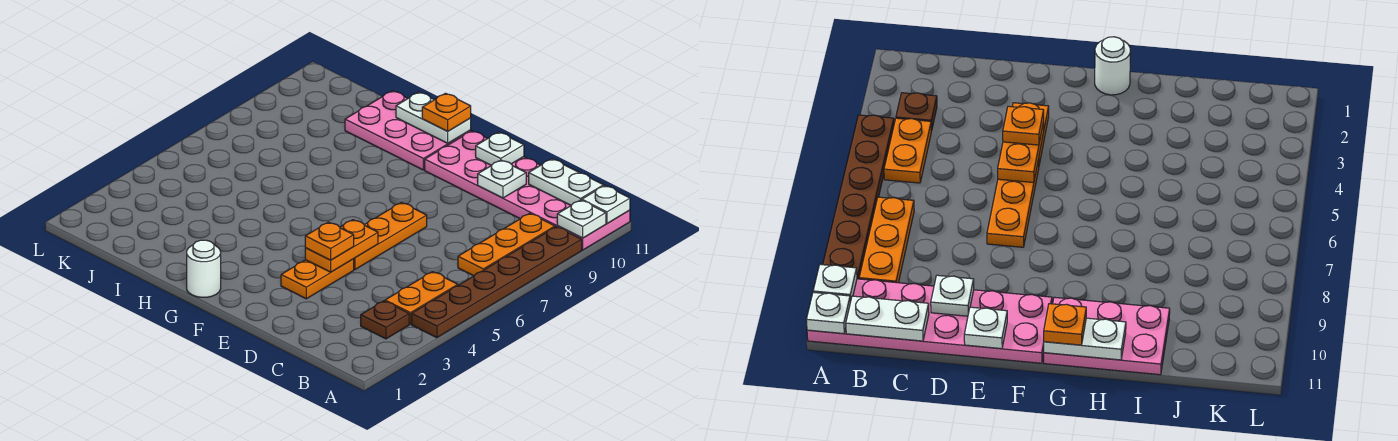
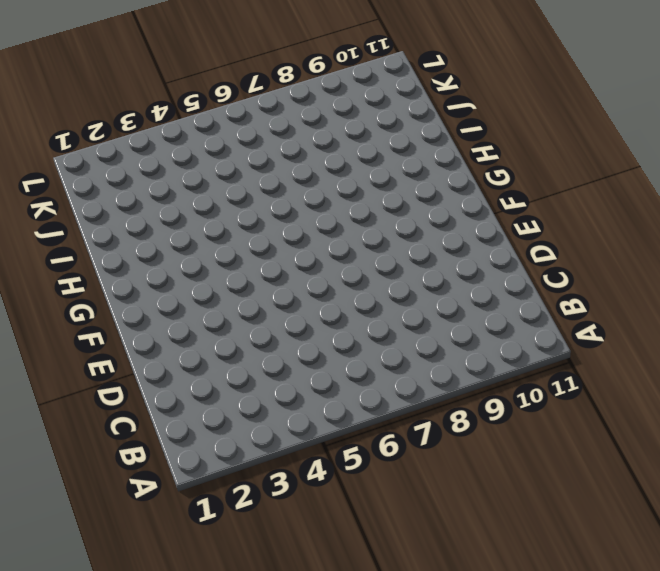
none -> brown plate A4:A9 level 1
none -> pink plate A10:F11 level 1
none -> brown plate B3 level 1

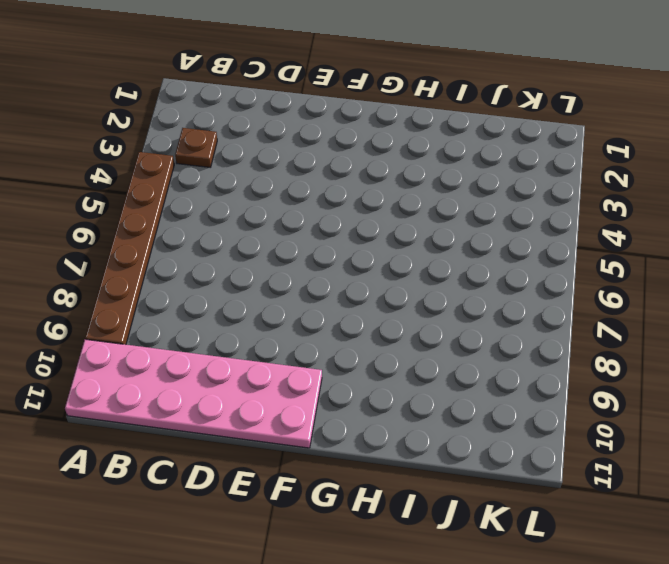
none -> orange plate B4:B5 level 1
none -> orange plate B7:B9 level 1
none -> orange plate E3:E4 level 1

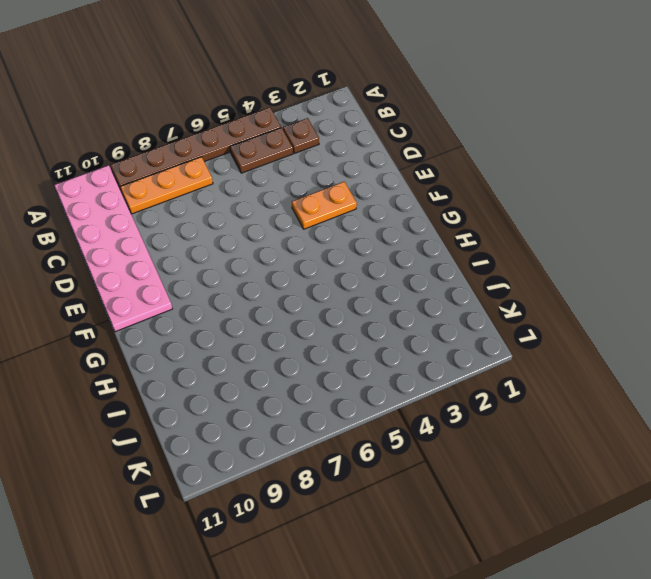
brown plate B4:B5 level 1 -> orange plate B4:B5 level 1
none -> orange plate E5:E7 level 1
none -> white round brick G1 level 1
none -> pink plate G10:I11 level 1

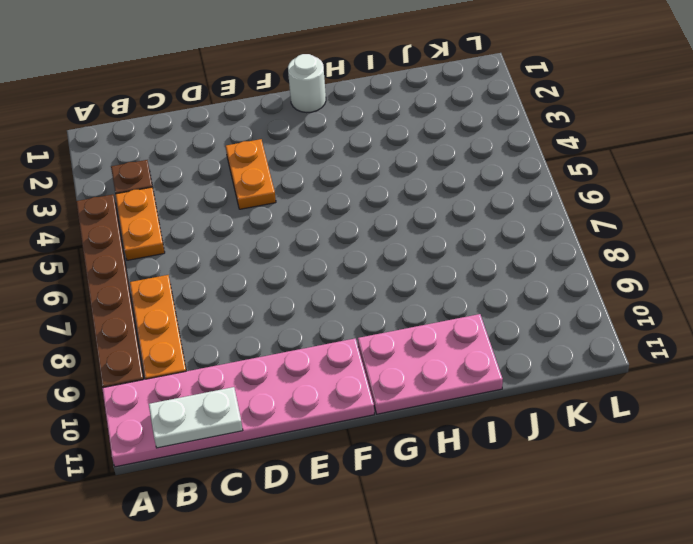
none -> orange plate E5:E7 level 1
none -> white plate A10 level 2
none -> white plate A11 level 2

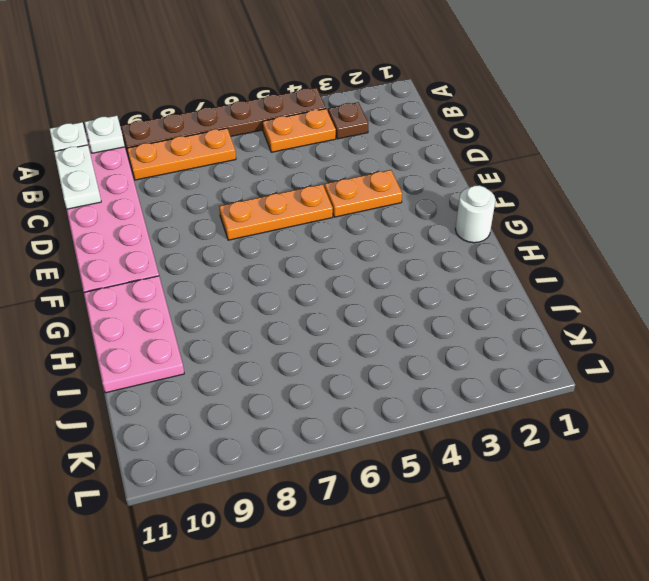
none -> white plate D10 level 2
none -> orange plate E4:E5 level 2
none -> white plate E11 level 2

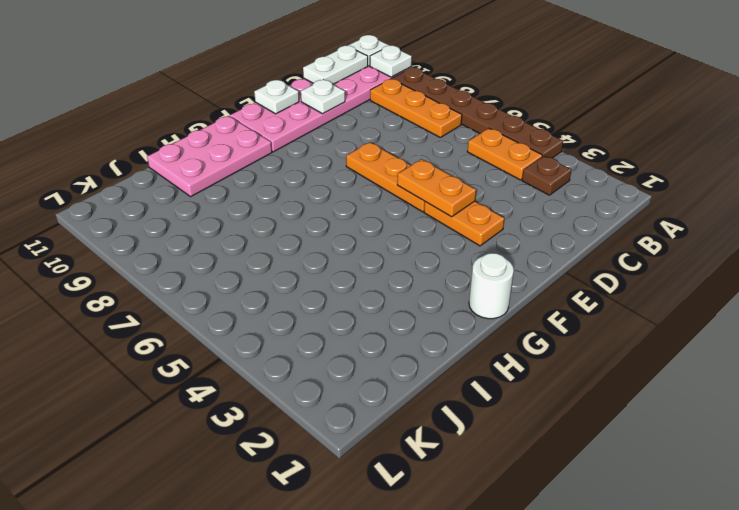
none -> white plate G11:H11 level 2
none -> orange plate E4 level 3
none -> orange plate G11 level 3

